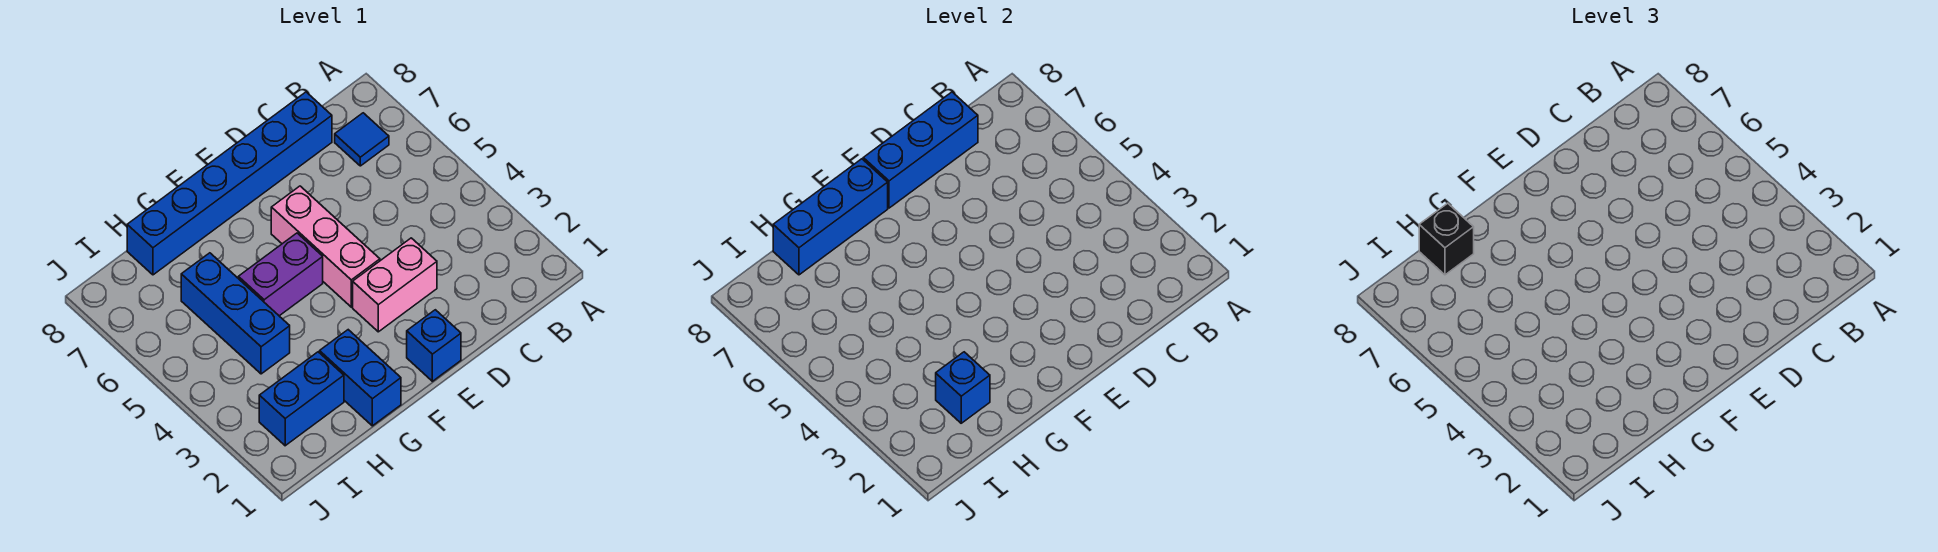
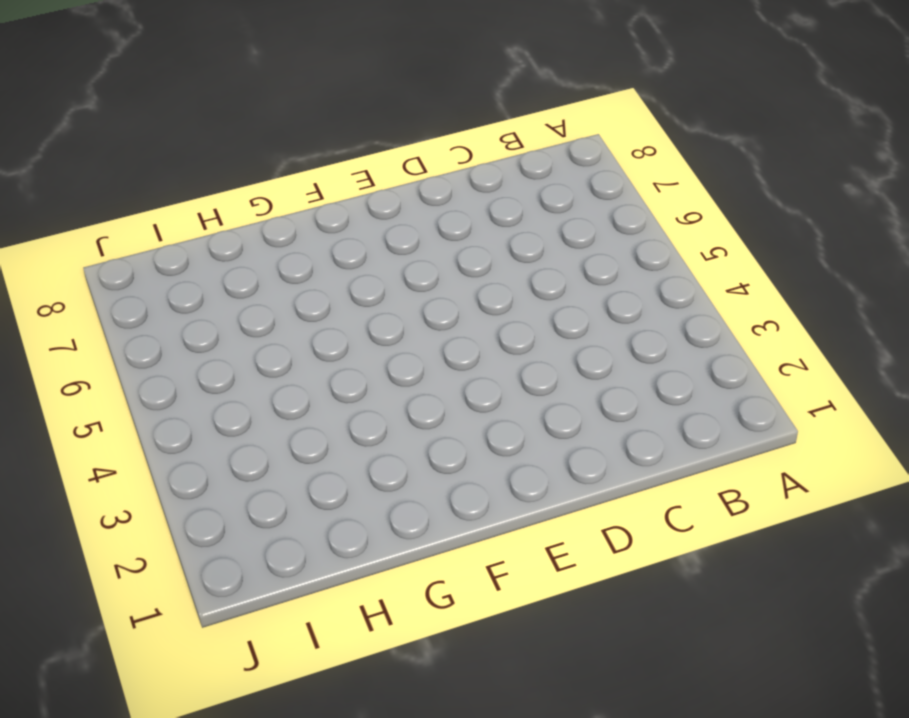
none -> blue tile B7 level 1
none -> blue brick C8:H8 level 1
none -> pink brick D3:E3 level 1

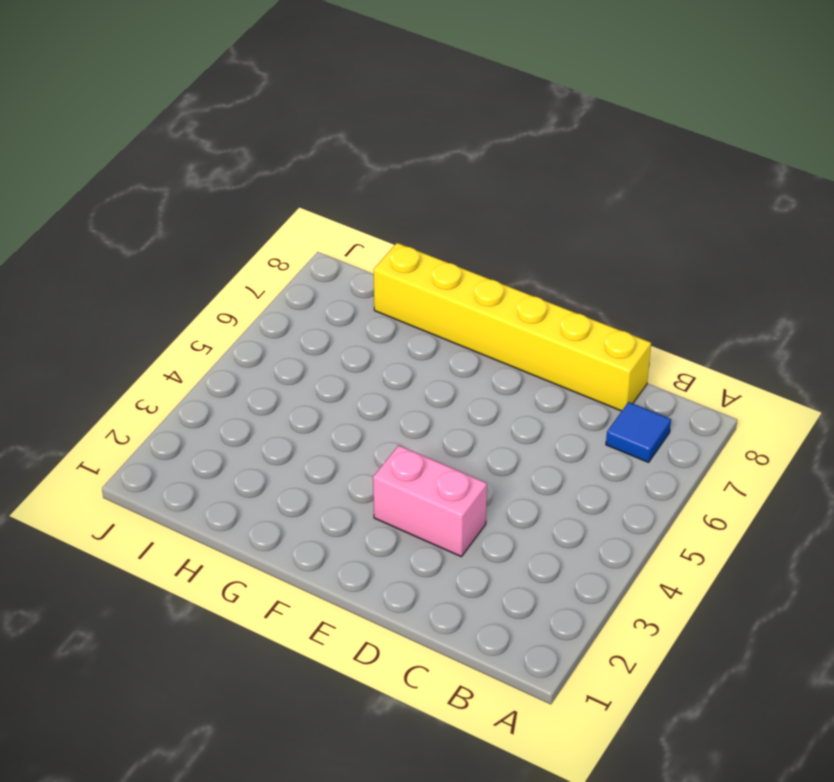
yellow brick C8:H8 level 1 -> blue brick C8:H8 level 1
none -> blue brick E1 level 1
none -> pink brick E4:E6 level 1
none -> purple brick F5:G5 level 1

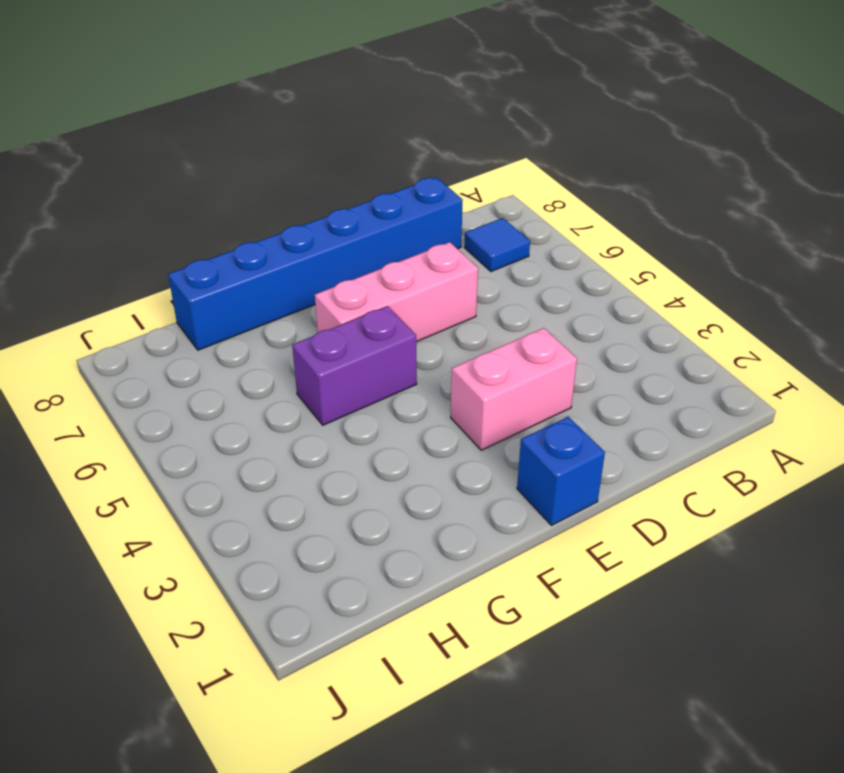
pink brick D6:F6 level 1 -> pink brick E4:E6 level 1
none -> blue brick G1:G2 level 1
none -> blue brick H2:I2 level 1
none -> blue brick H4:H6 level 1

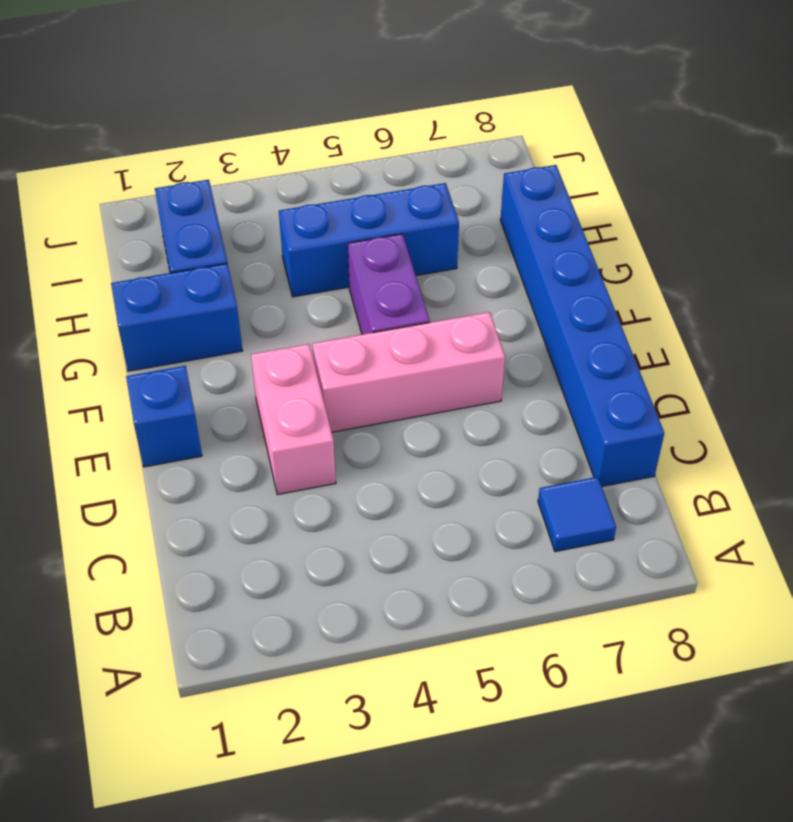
none -> blue brick C8:E8 level 2
none -> blue brick F8:H8 level 2
none -> blue brick H2 level 2

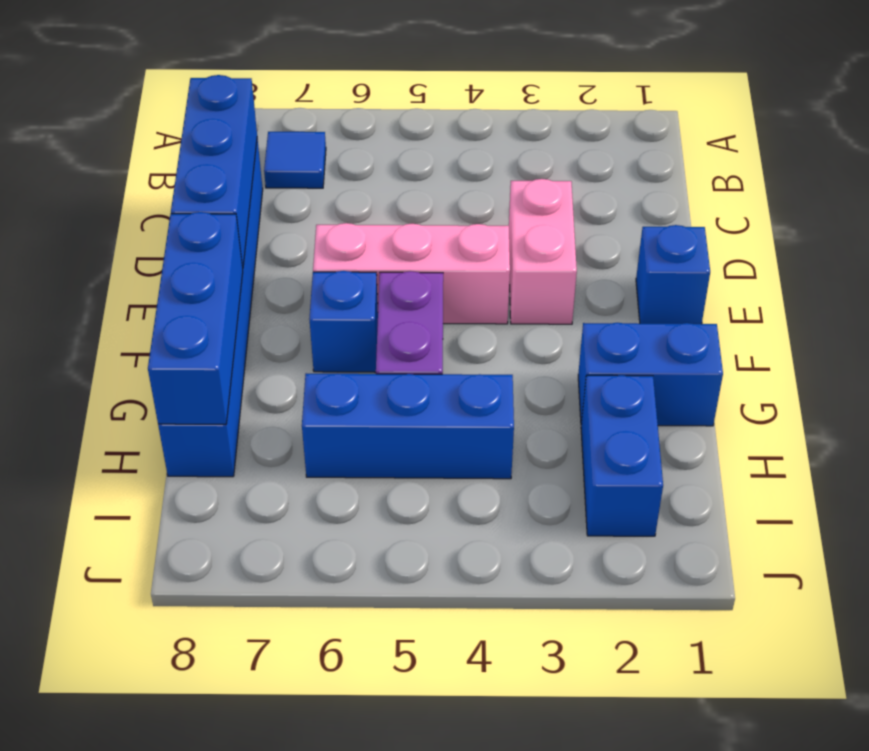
blue brick F6 level 1 -> blue brick H2 level 2
none -> black brick H8 level 3

